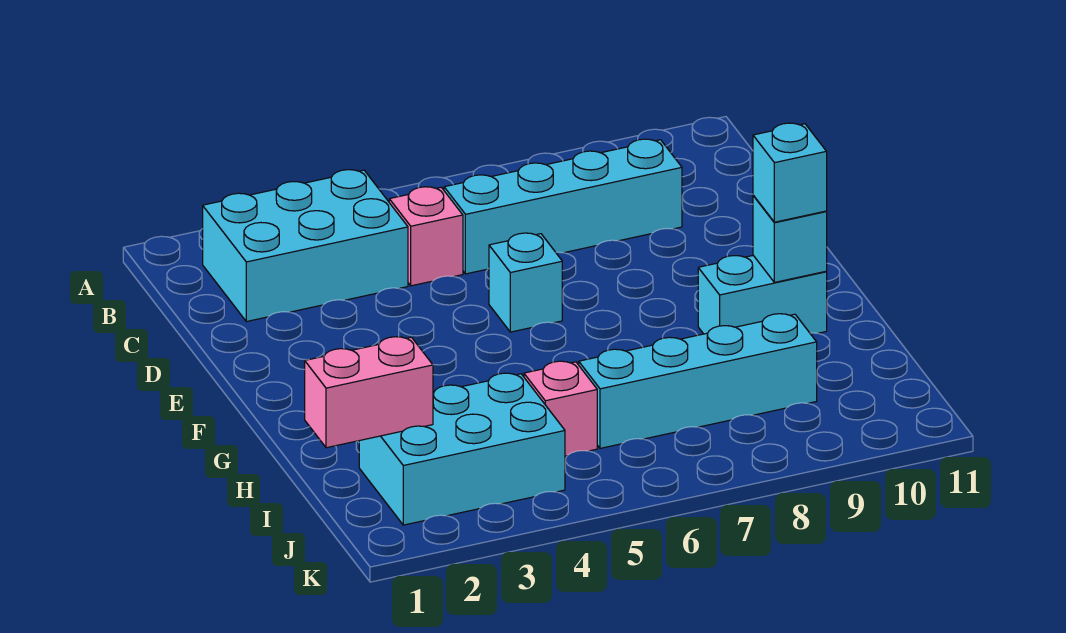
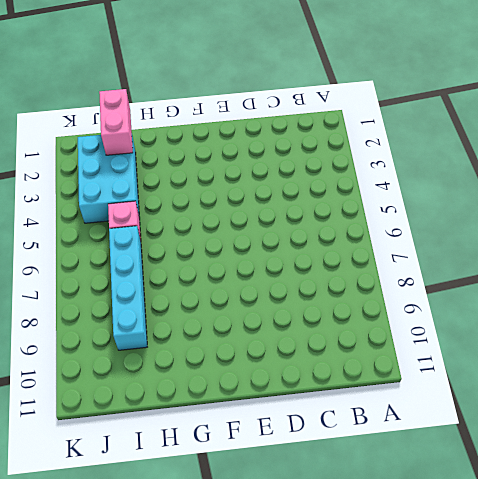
none -> cyan brick B2:C4 level 1
none -> pink brick C5 level 1

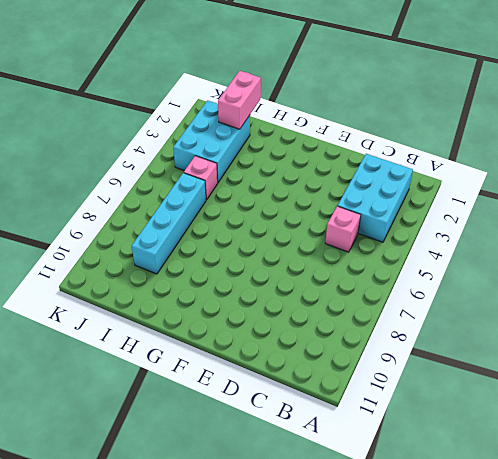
none -> cyan brick C6:C9 level 1
none -> cyan brick E6 level 1

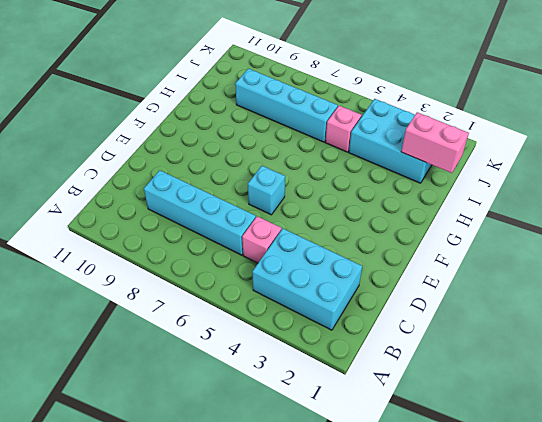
none -> cyan brick G9:G10 level 1
none -> cyan brick G10 level 2

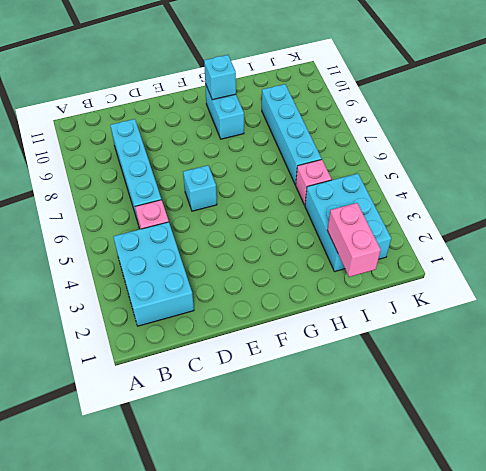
none -> cyan brick G10 level 3

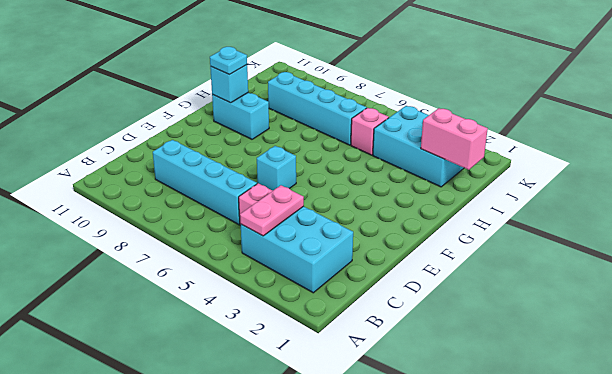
pink plate B4:C4 level 2 -> none
cyan plate G10 level 3 -> cyan brick G10 level 3

